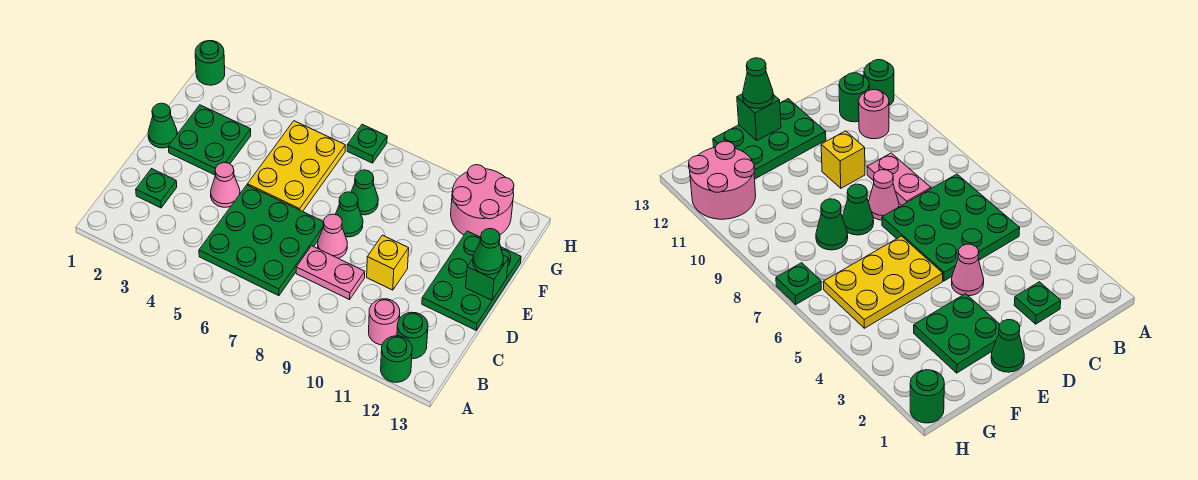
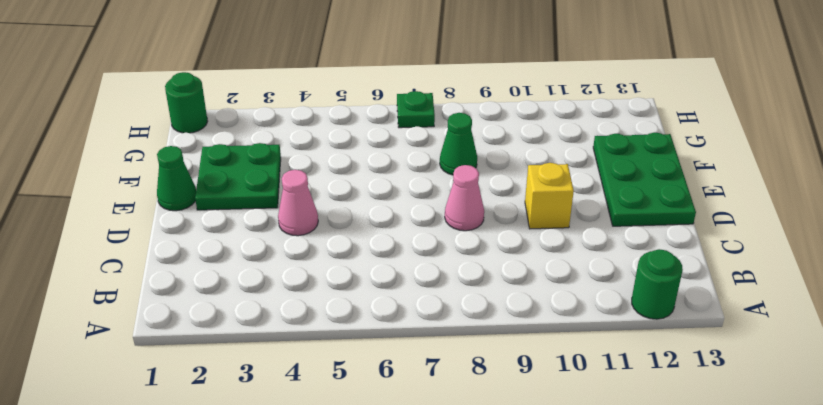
none -> green plate B5:D7 level 1
none -> pink round brick B11 level 1
none -> green round brick B12 level 1

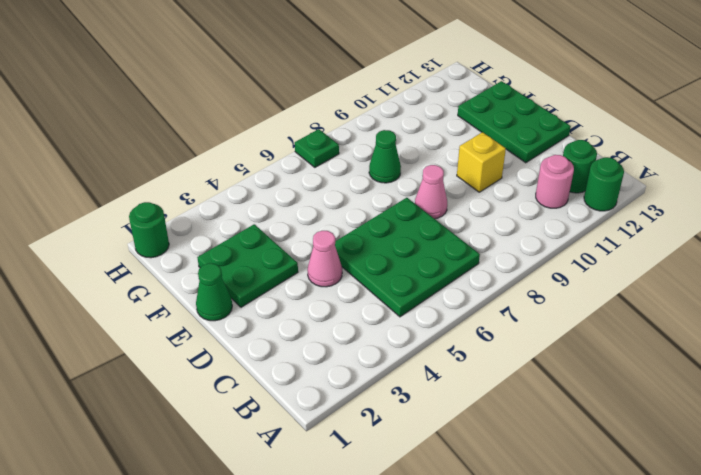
none -> green plate C2 level 1
none -> pink plate C8:C9 level 1
none -> yellow plate E5:G6 level 1

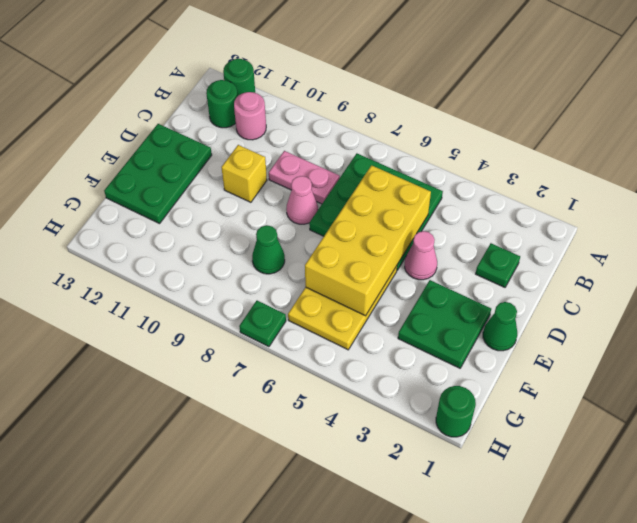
yellow brick C5:F6 level 2 -> none
none -> green cone E8 level 1
none -> pink round brick G11:H12 level 1
none -> green brick E13 level 2

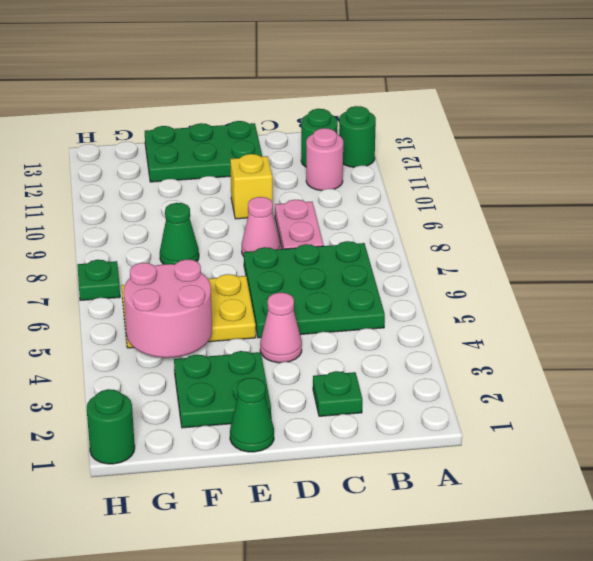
pink round brick F4:G5 level 2 -> pink round brick G11:H12 level 1
none -> green cone E8 level 1
none -> green brick E13 level 2
none -> green cone E13 level 3

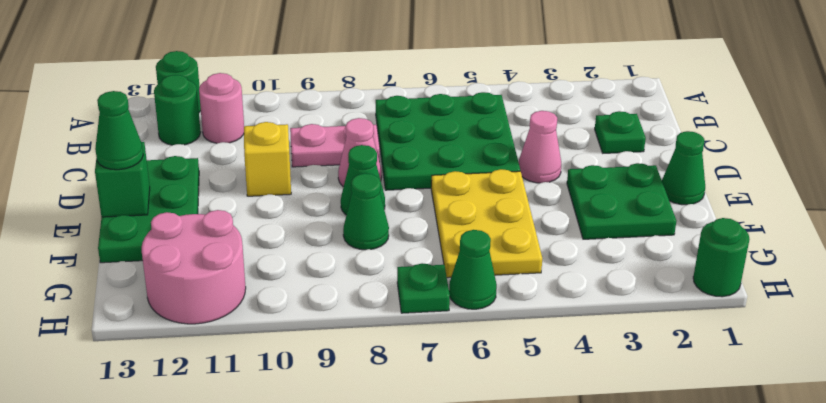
green cone H6 level 1 -> none

